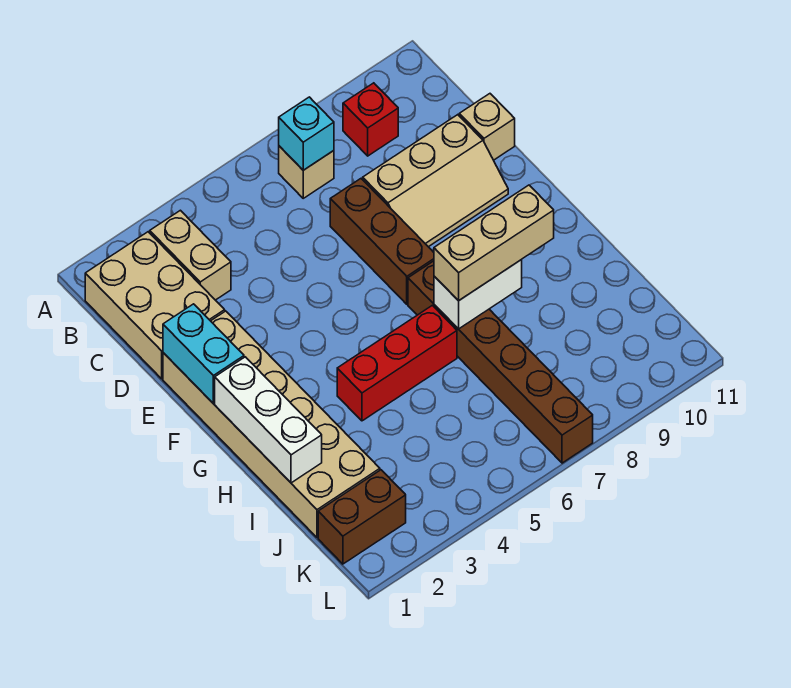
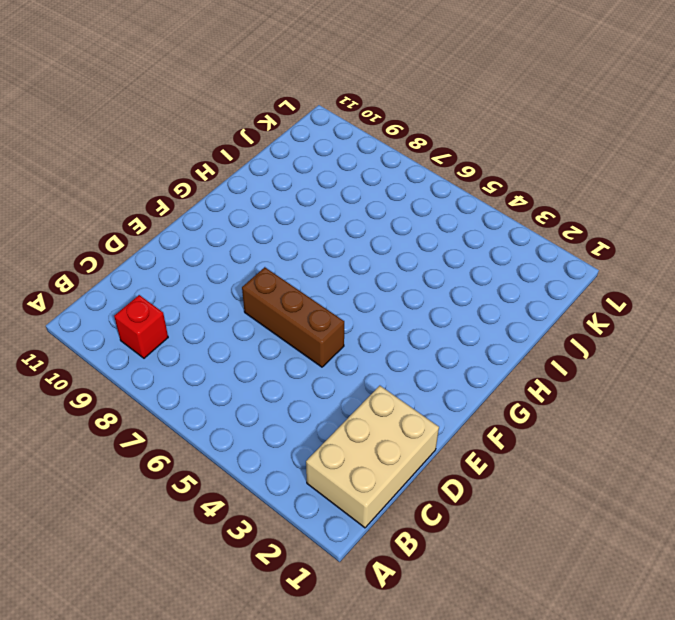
brown brick E5:E7 level 1 -> brown brick D7:F7 level 1
none -> tan brick B3:C3 level 1
none -> tan brick B7 level 1
none -> tan slope D8:E10 level 1 top D

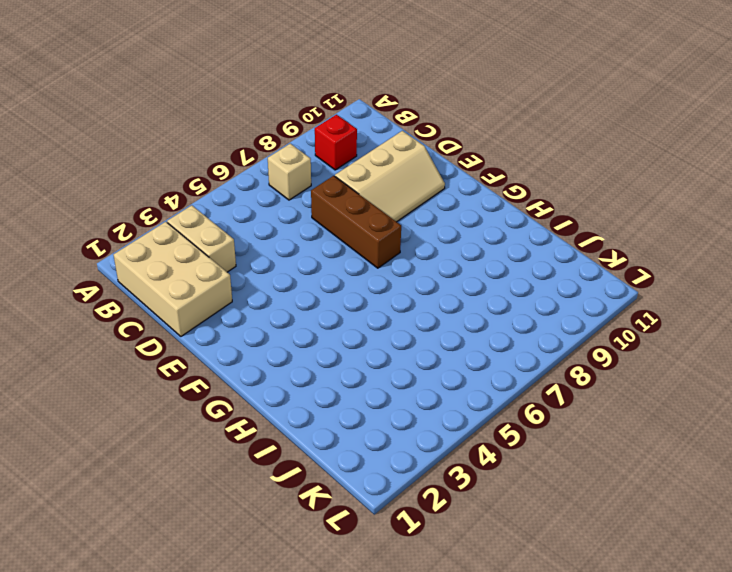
none -> tan brick D11 level 1
none -> tan brick E1:J2 level 1
none -> brown brick G7:L7 level 1

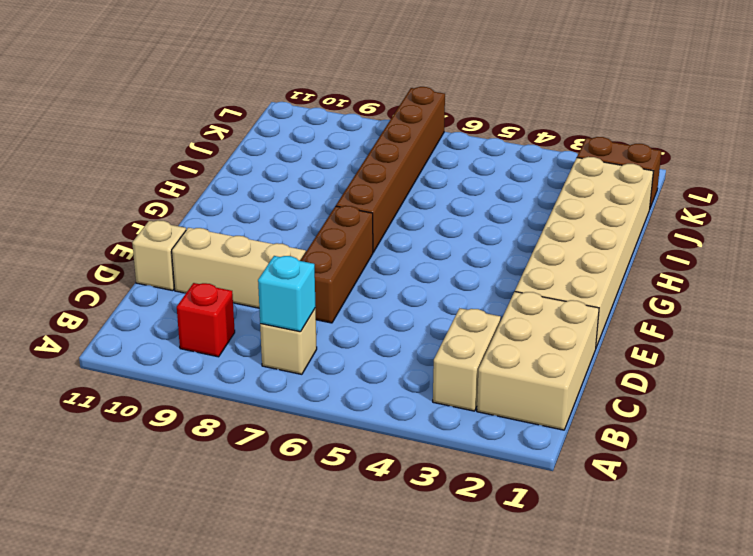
none -> red brick H4:H6 level 1
none -> cyan brick E1:F1 level 2
none -> white brick G1:I1 level 2

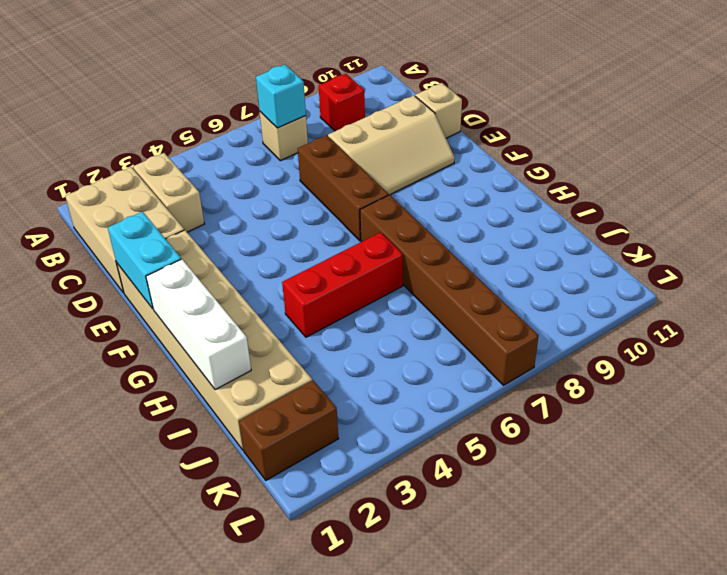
none -> white brick H7:H8 level 2
none -> tan brick H7:H9 level 3

